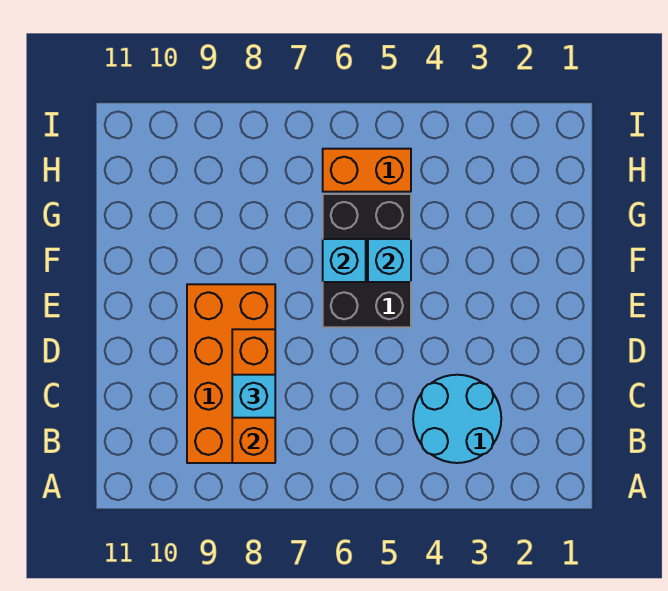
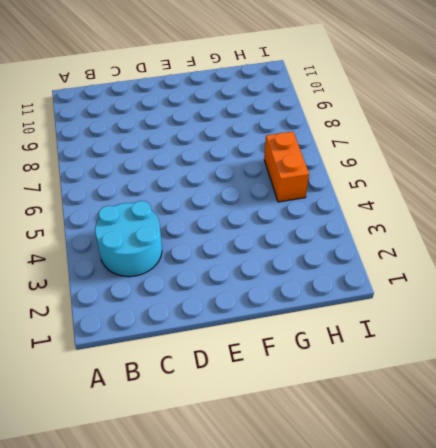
none -> orange brick B8:E9 level 1
none -> black brick E5:G6 level 1

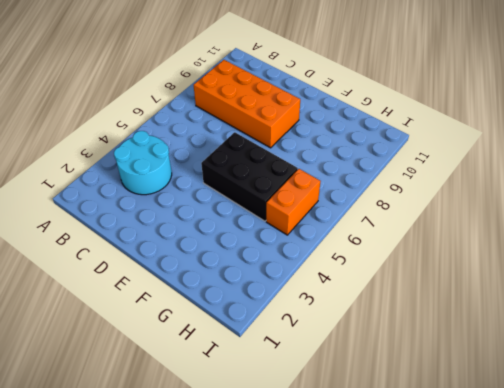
none -> orange brick B8:D8 level 2
none -> cyan brick F5 level 2

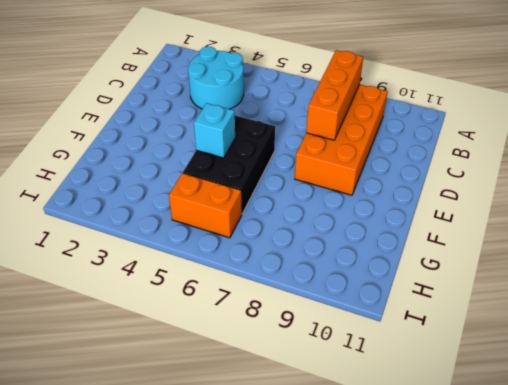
none -> cyan brick F6 level 2
none -> cyan brick C8 level 3

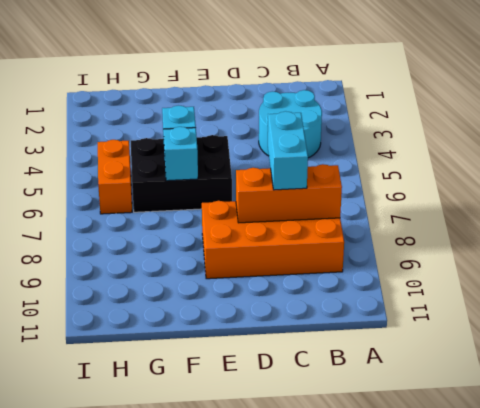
cyan brick C7:C8 level 3 -> cyan brick C8 level 3

